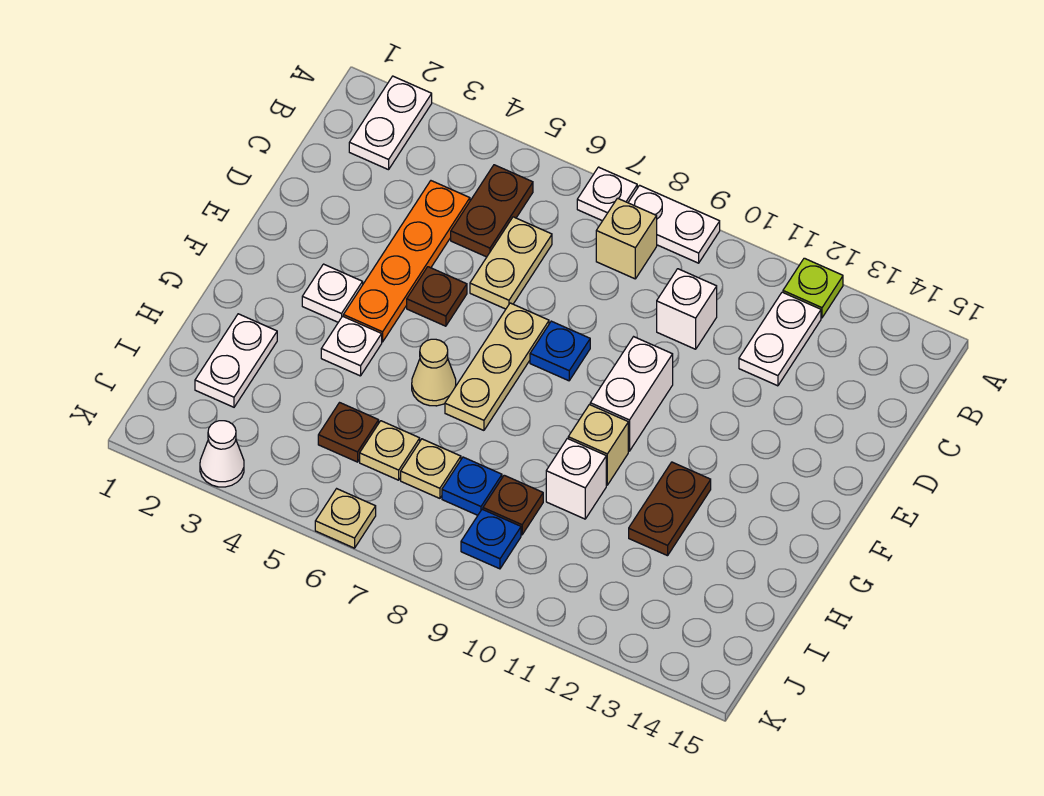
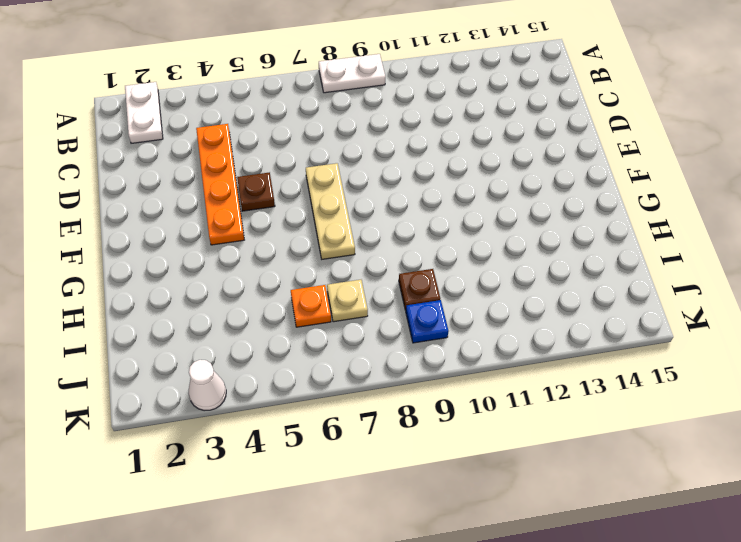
orange plate I6 level 1 -> tan plate I6 level 1
none -> white plate A7 level 1
none -> lime plate A12 level 1
none -> brown plate B5:C5 level 1

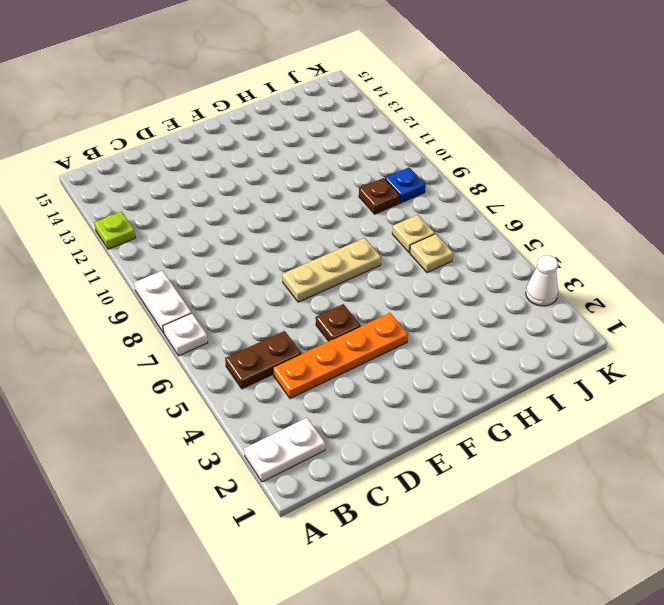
none -> tan brick B8 level 1
none -> white plate B12:C12 level 1
none -> tan plate C6:D6 level 1

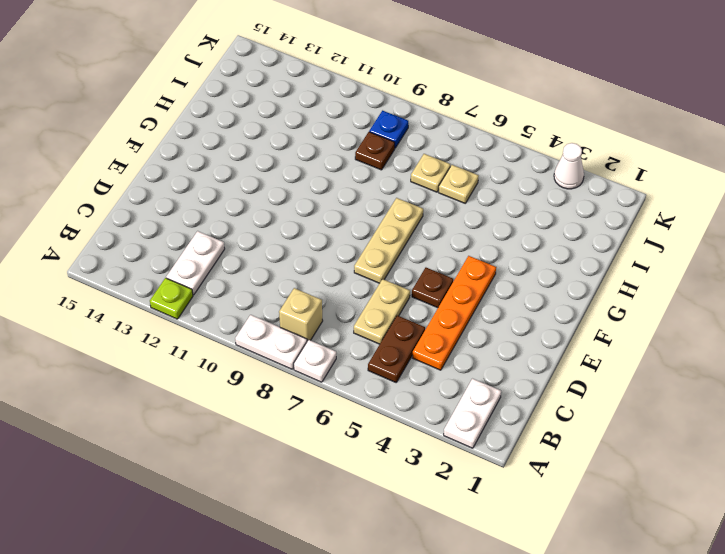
none -> white brick C10 level 1
none -> blue plate E8 level 1
none -> white brick E10:F10 level 1

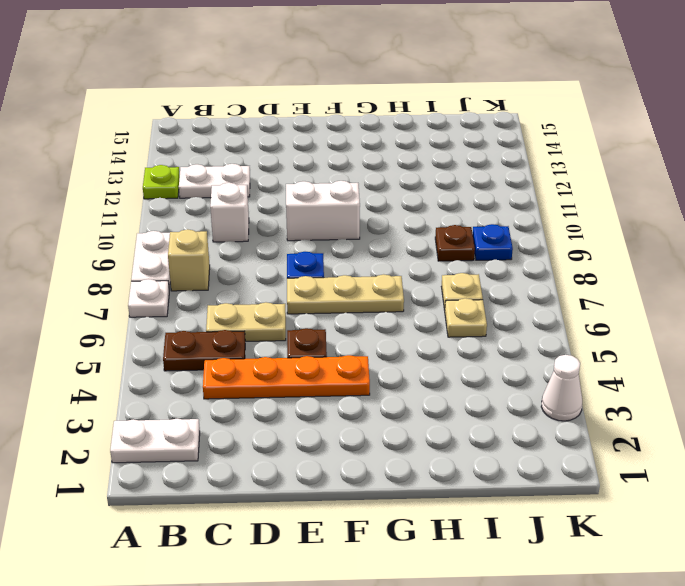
none -> white plate F3 level 1
none -> white plate G4 level 1
none -> tan cone G6 level 1

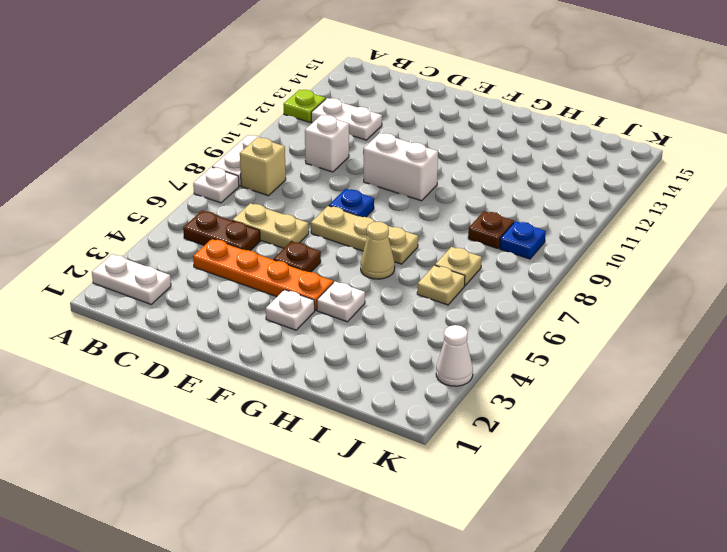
none -> tan brick G10 level 1
none -> brown plate G12:H12 level 1
none -> white plate H2:I2 level 1

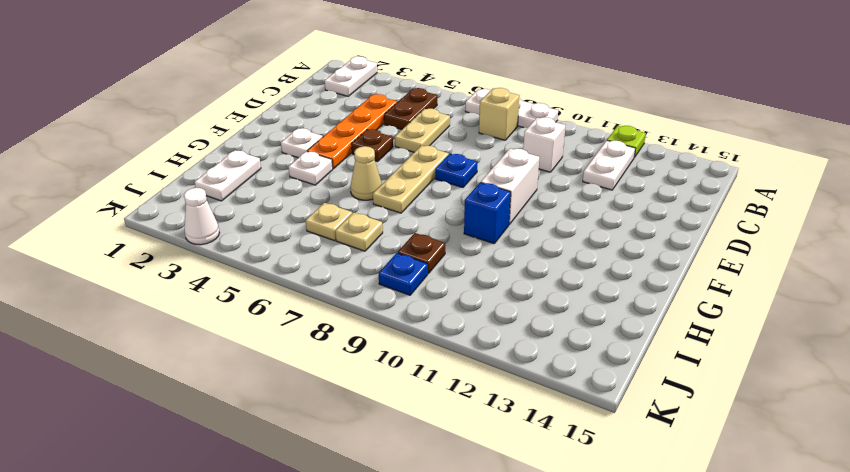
blue brick G10 level 1 -> tan brick G10 level 1
none -> brown plate G12:H12 level 1
none -> white brick H10 level 1
none -> brown plate I5 level 1

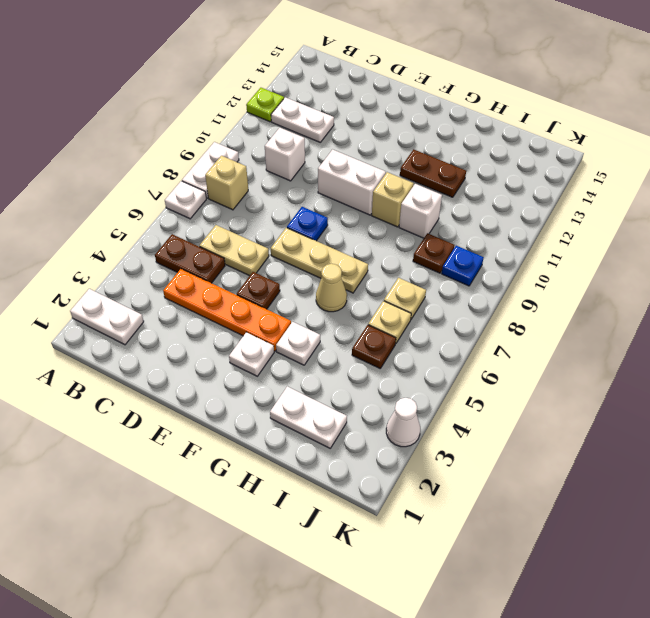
none -> blue plate I8 level 1
none -> tan plate K6 level 1

